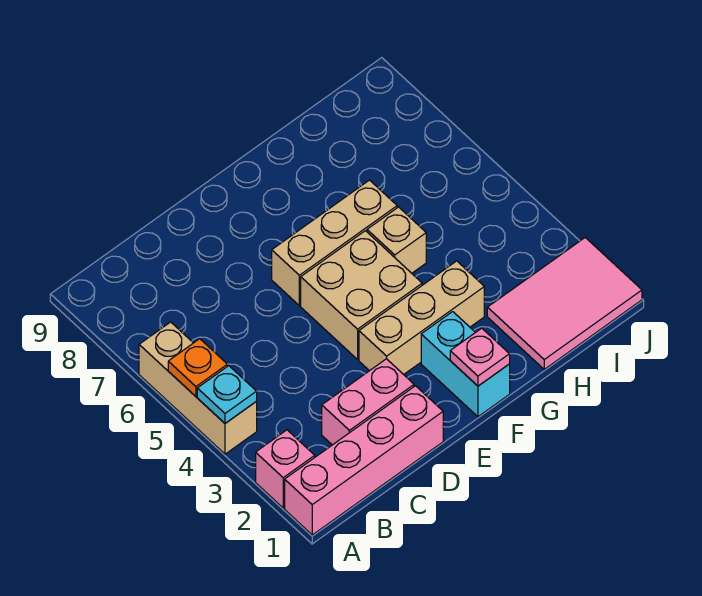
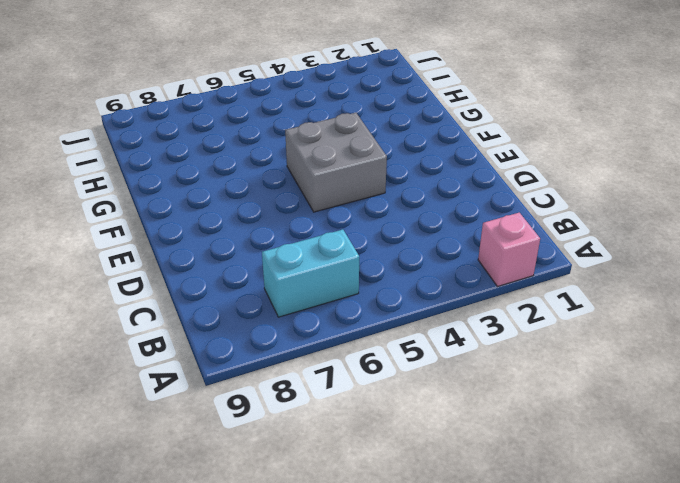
cyan brick B6:B7 level 1 -> cyan brick F1:F2 level 1
grey brick E4:F5 level 1 -> tan brick E4:F5 level 1
none -> pink brick A1:D1 level 1
none -> tan brick A4:A6 level 1
none -> pink brick C2:D2 level 1

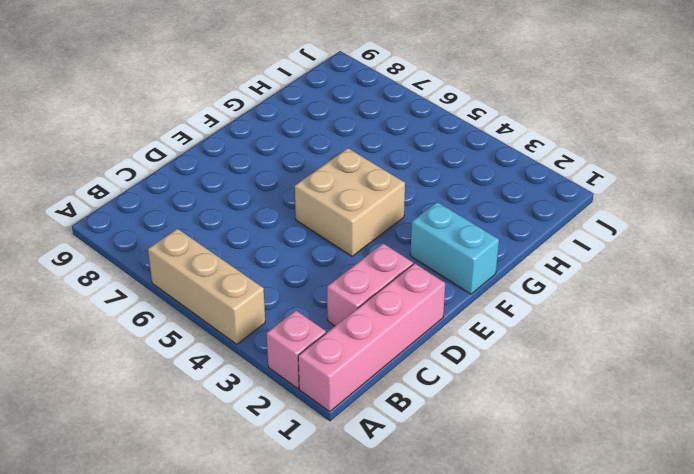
none -> tan brick E3:G3 level 1
none -> tan brick E6:G6 level 1
none -> tan brick G5 level 1

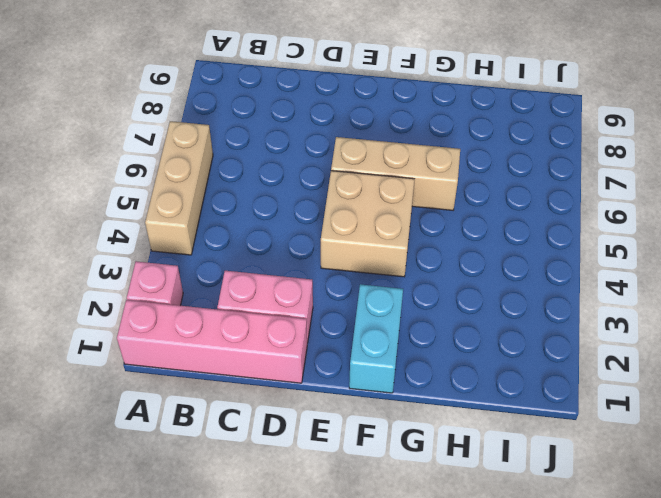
none -> tan brick E3:G3 level 1
none -> tan brick G5 level 1
none -> pink tile H1:J2 level 1

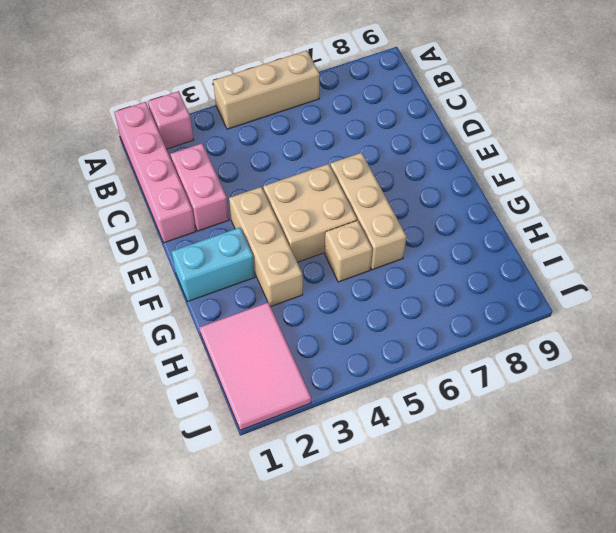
none -> cyan plate A4 level 2
none -> orange plate A5 level 2
none -> pink plate F1 level 2

